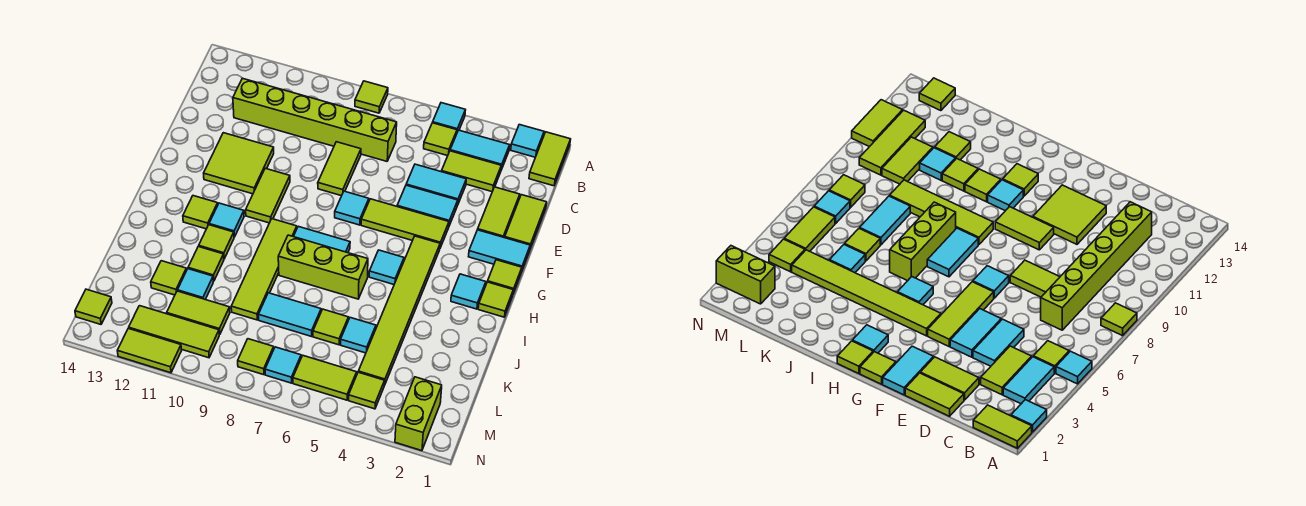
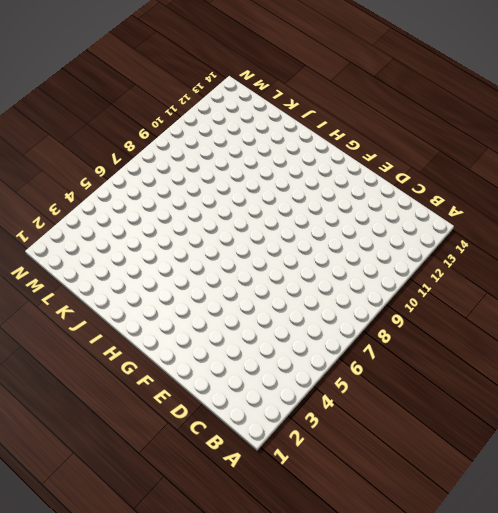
none -> lime tile A1:B1 level 1
none -> cyan tile A2 level 1
none -> cyan tile A5 level 1
none -> lime tile A8 level 1

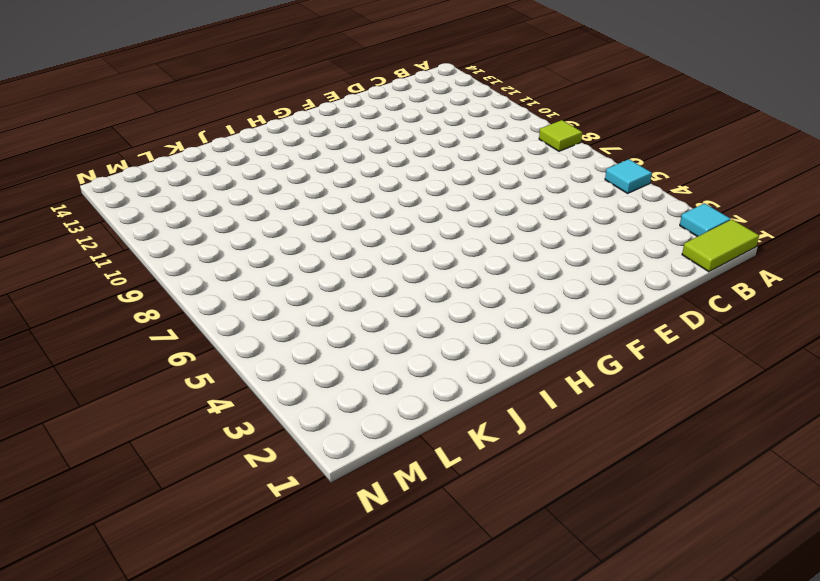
none -> cyan tile B3:B4 level 1
none -> lime tile B5 level 1
none -> lime tile C3:C4 level 1
none -> lime brick C7:C12 level 1

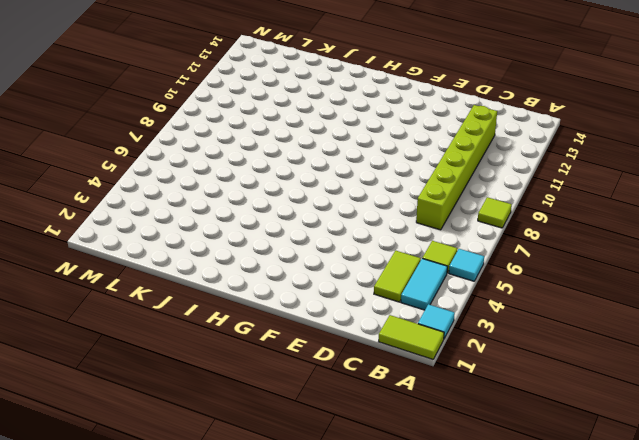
none -> lime tile D1:E1 level 1
none -> lime tile D2:E2 level 1
none -> cyan tile D4:D5 level 1
none -> lime tile D8:E8 level 1

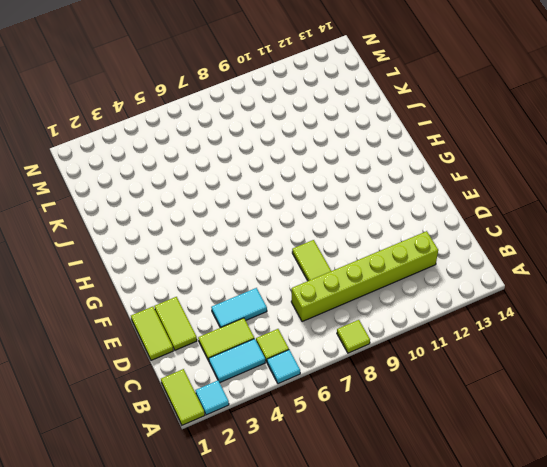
none -> cyan tile E4:E5 level 1
none -> lime tile E11:F12 level 1
none -> cyan tile F1:F2 level 1
none -> lime tile F4:F6 level 1

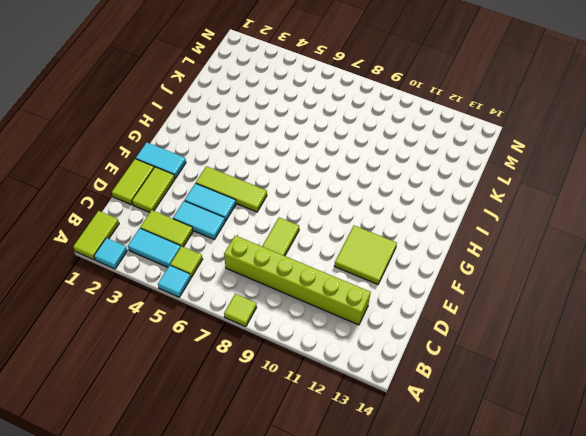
none -> cyan tile F7 level 1
none -> lime tile F10:G10 level 1
none -> lime tile G1 level 1
none -> lime tile G4:L4 level 1

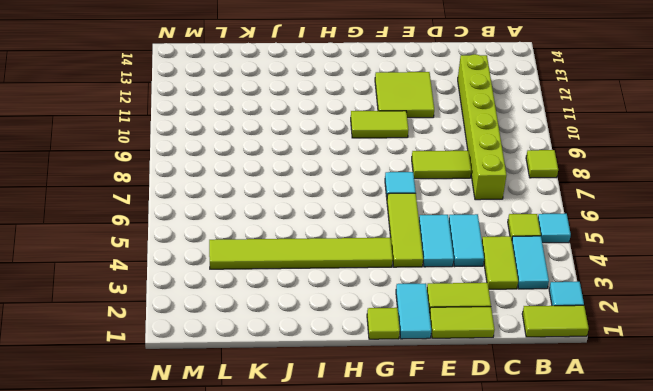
none -> lime tile H1 level 1
none -> cyan tile H2 level 1
none -> cyan tile H5 level 1
none -> cyan tile H7:H8 level 1

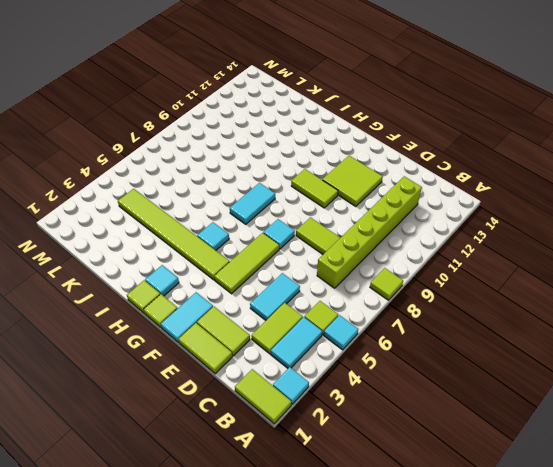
none -> cyan tile E4:E5 level 1
none -> lime tile H9:K9 level 1
none -> cyan tile H11 level 1
none -> lime tile H12 level 1

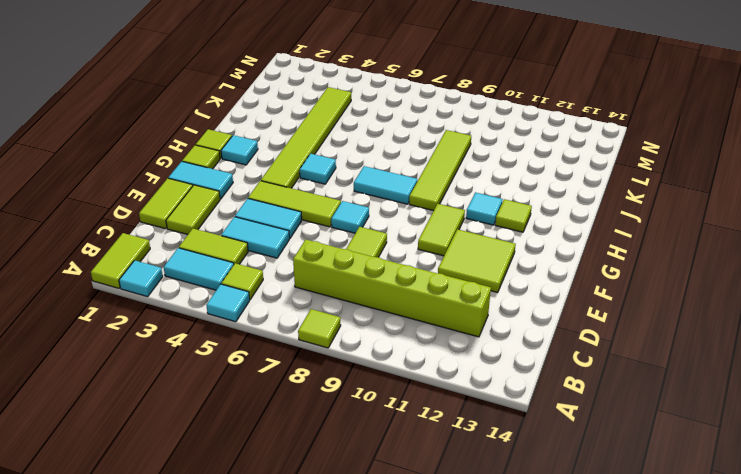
none -> lime brick I6:I8 level 1
none -> lime tile I11 level 1
none -> lime tile J11 level 1
none -> cyan tile K5 level 1

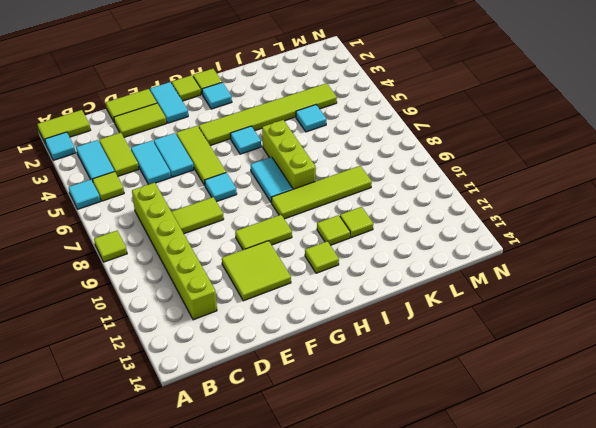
none -> cyan tile H11 level 1
none -> lime tile K6 level 1
none -> cyan tile K7:K8 level 1
none -> cyan tile K11 level 1

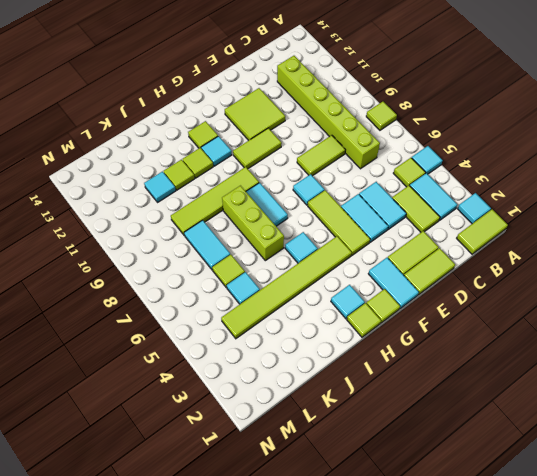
none -> lime tile K12 level 1
none -> lime tile L10:L11 level 1
none -> lime brick M2:N2 level 1
none -> lime tile M4 level 1

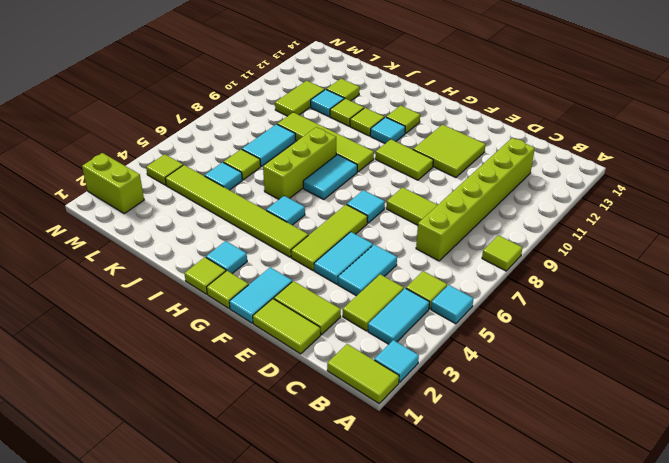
none -> lime tile M5:M6 level 1
none -> cyan tile M7 level 1
none -> lime tile M8 level 1
none -> lime tile M10:M12 level 1

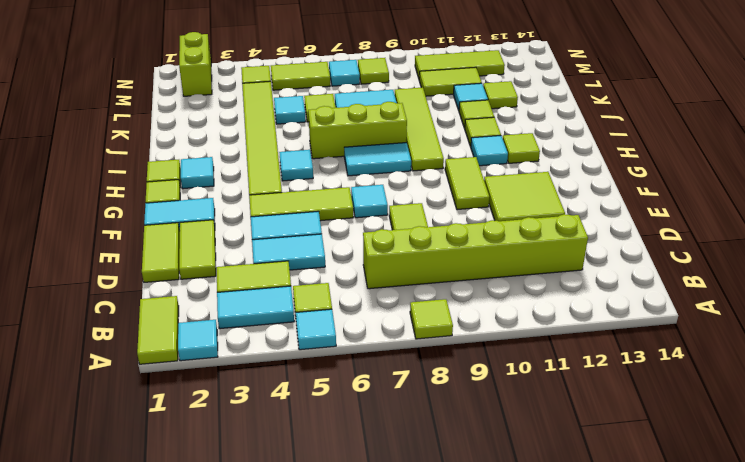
none -> lime tile M14 level 1
none -> lime tile N11:N12 level 1

